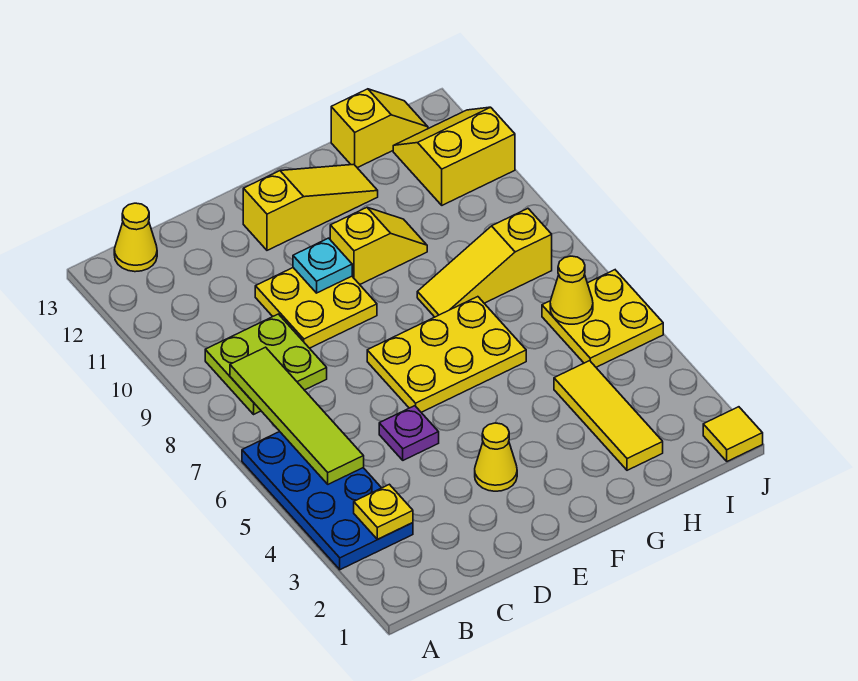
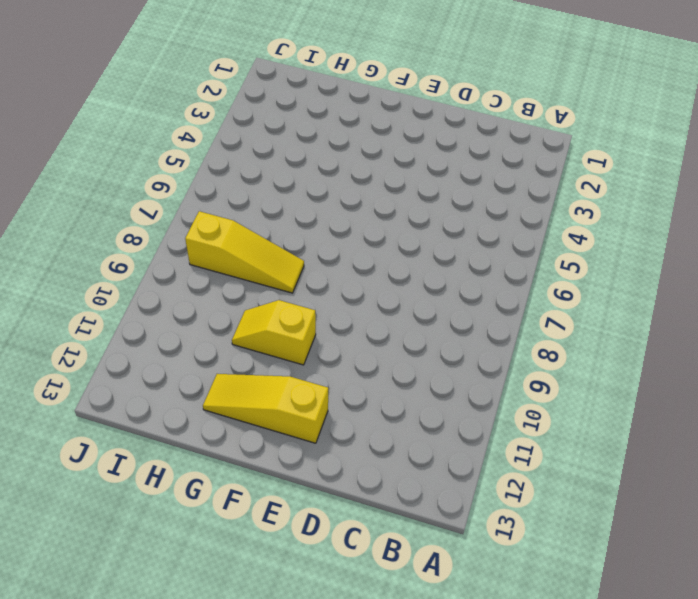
none -> blue plate A3:B6 level 1
none -> lime plate B8:C9 level 1
none -> yellow cone B13 level 1

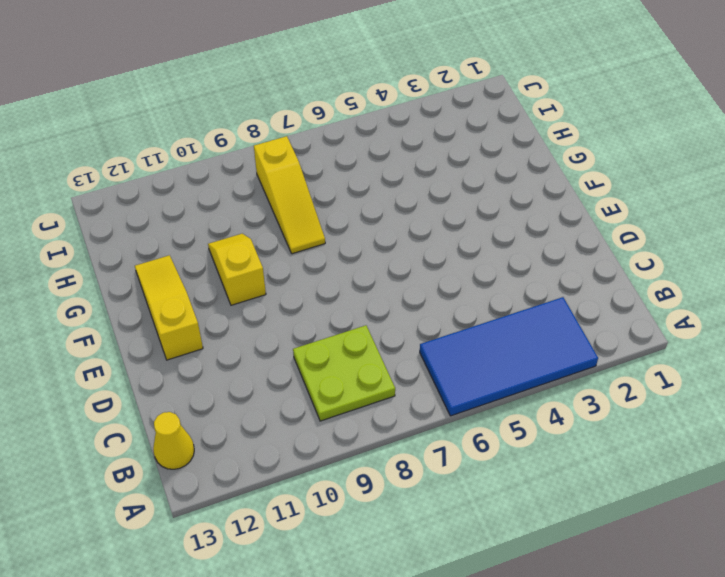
blue tile A3:B6 level 1 -> blue plate A3:B6 level 1
none -> purple plate D5 level 1
none -> yellow plate D9:E10 level 1
none -> yellow cone E3 level 1

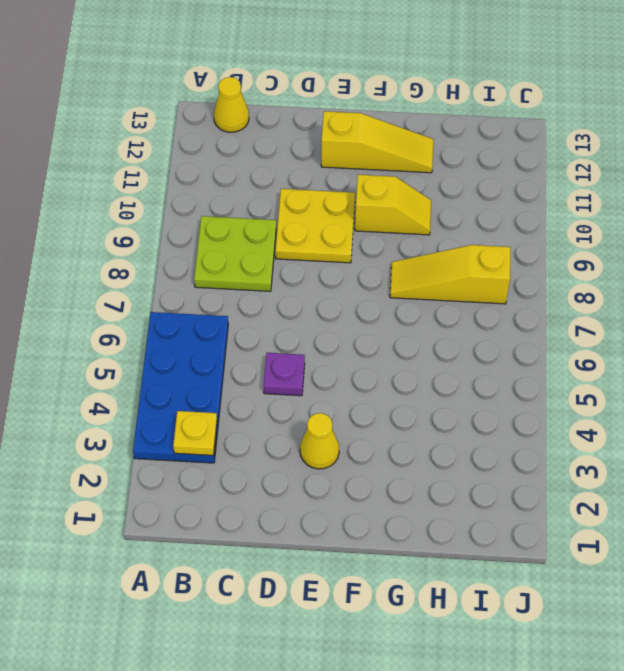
none -> yellow plate E6:G7 level 1
none -> yellow tile H2:H4 level 1
none -> yellow slope H13:I13 level 1 top H

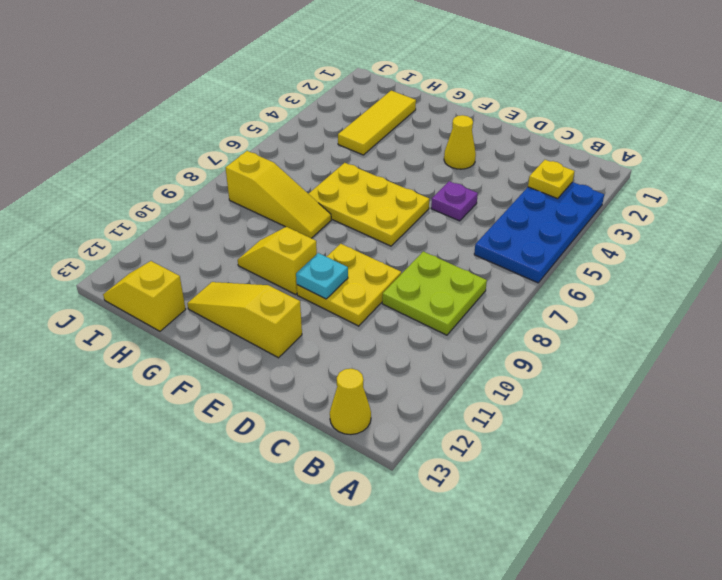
none -> yellow plate I5:J6 level 1
none -> yellow slope I11:J12 level 1 top 11
none -> yellow tile J1 level 1

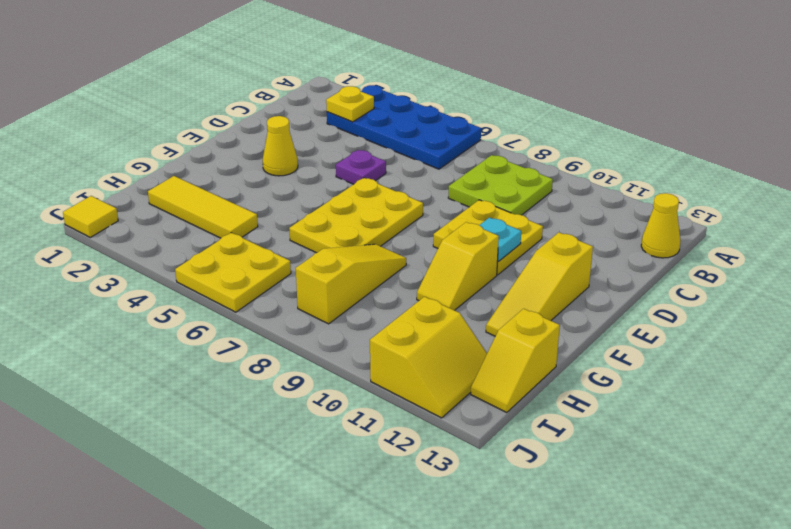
none -> lime tile B5:B8 level 2
none -> yellow cone I6 level 2

